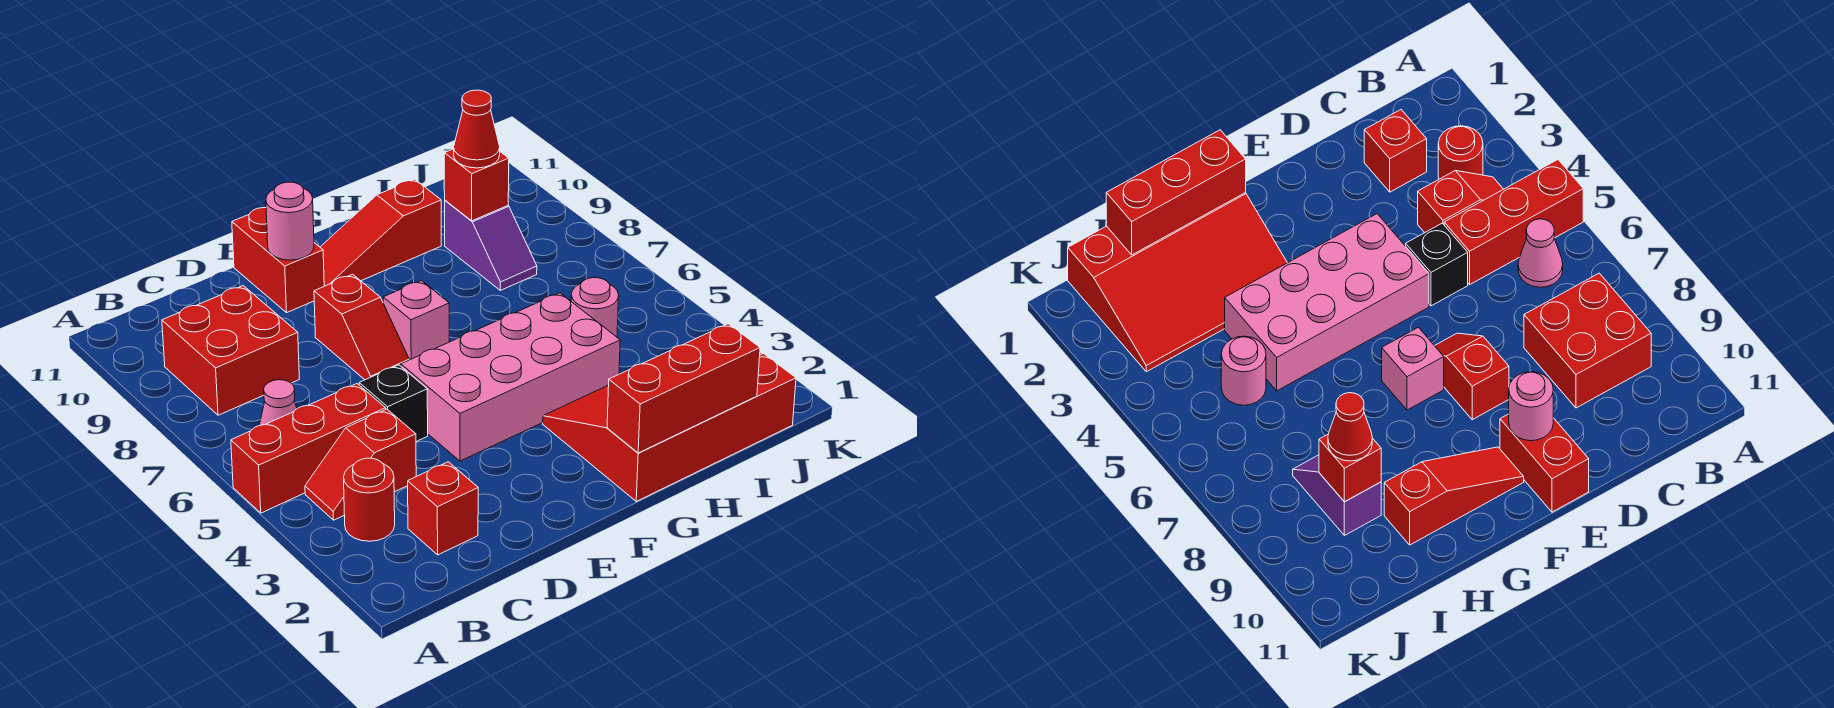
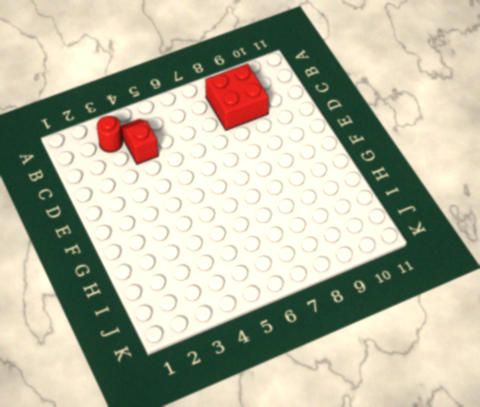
none -> red brick A5:C5 level 1
none -> pink cone B6 level 1
none -> red brick C2 level 1

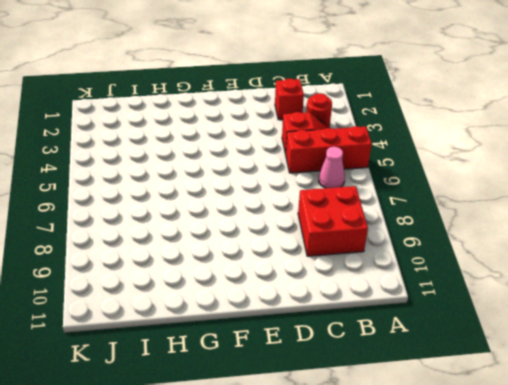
none -> black brick D5 level 1
none -> pink brick E4:H5 level 1
none -> red slope E7:E8 level 1 top 8

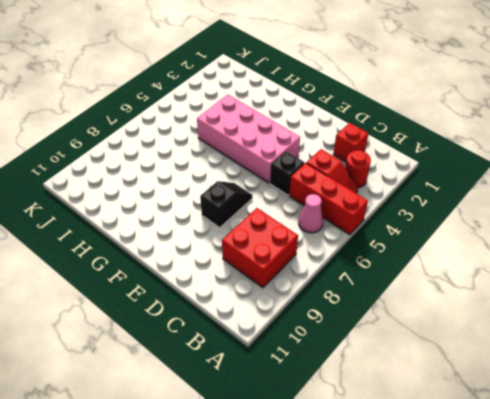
black slope E7:E8 level 1 top 8 -> red slope E7:E8 level 1 top 8
none -> red brick E10:E11 level 1
none -> pink brick F7 level 1
none -> red slope F10:H10 level 1 top H

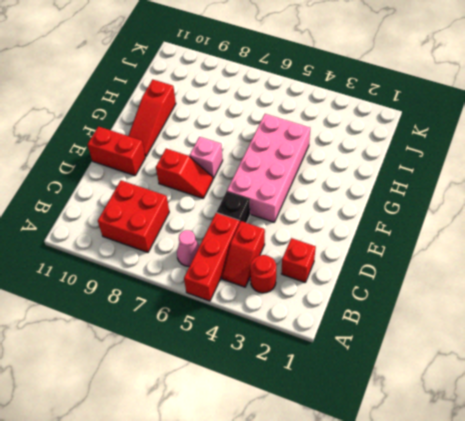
none -> red slope G1:J3 level 1 top 1
none -> pink round brick I5 level 1
none -> purple slope I8:I9 level 1 top 9

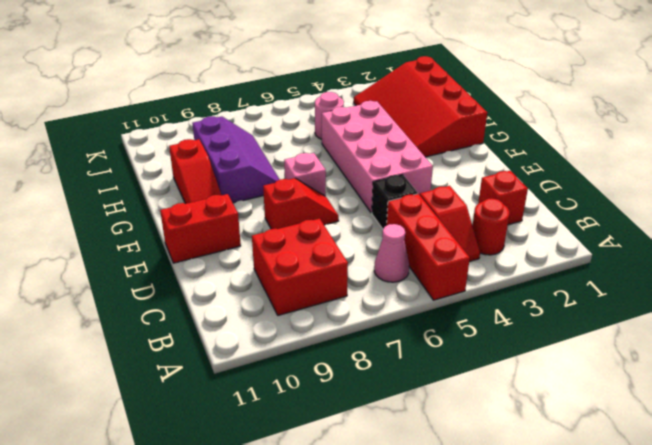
purple slope G8:I9 level 1 top 9 -> purple slope I8:I9 level 1 top 9
none -> pink round brick E10 level 2
none -> red brick G1:I1 level 2
none -> red brick I9 level 2

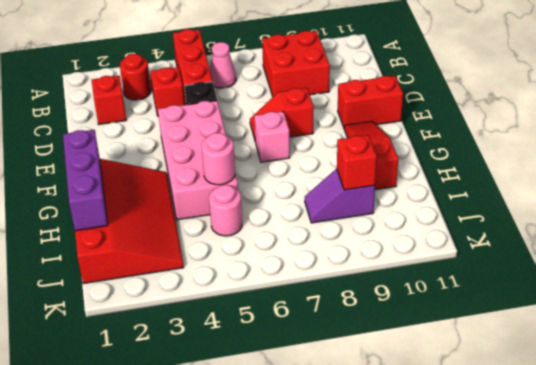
purple brick G1:I1 level 2 -> red brick G1:I1 level 2
pink round brick H5 level 2 -> pink round brick E10 level 2
none -> red cone I9 level 3

